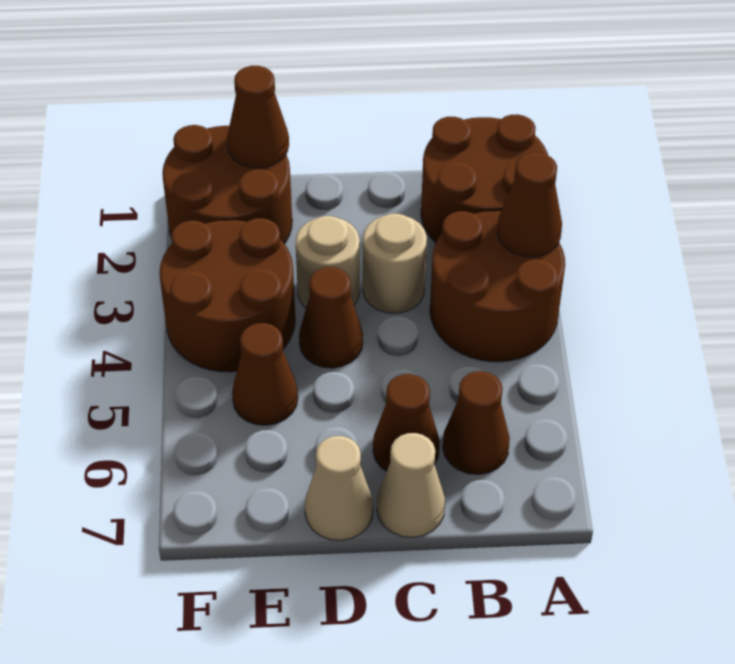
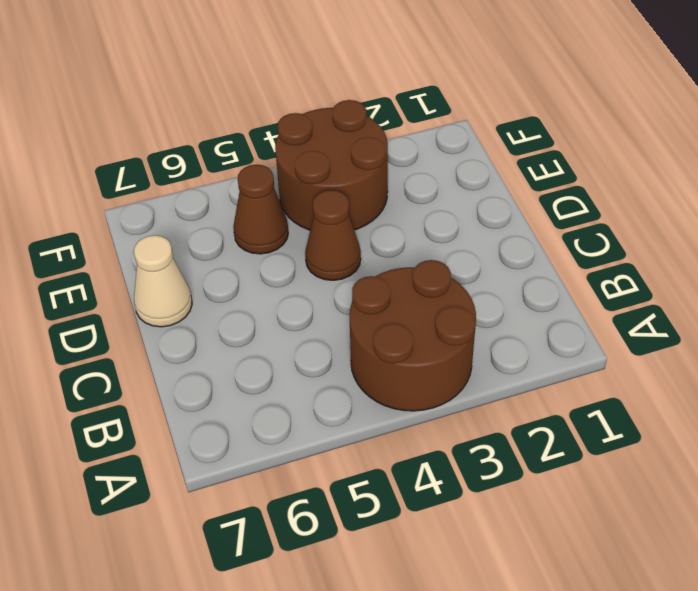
none -> brown round brick A1:B2 level 1
none -> brown cone B6 level 1
none -> tan round brick C3 level 1

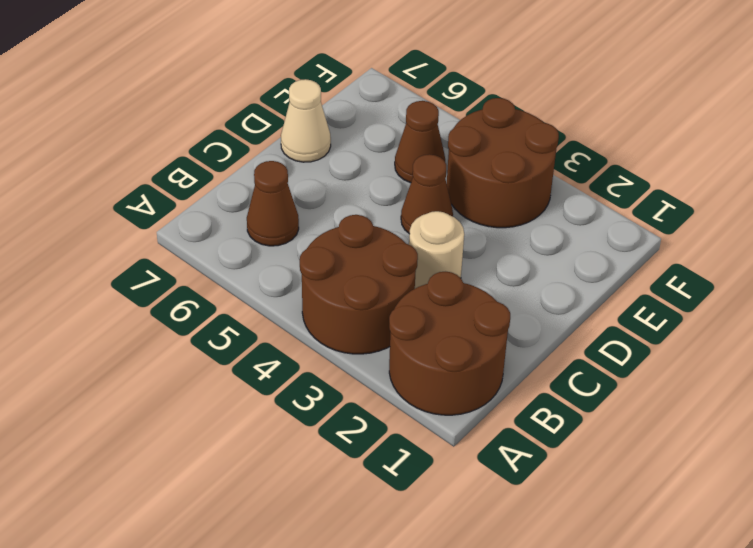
none -> brown cone C6 level 1
none -> tan cone C7 level 1
none -> tan round brick D3 level 1

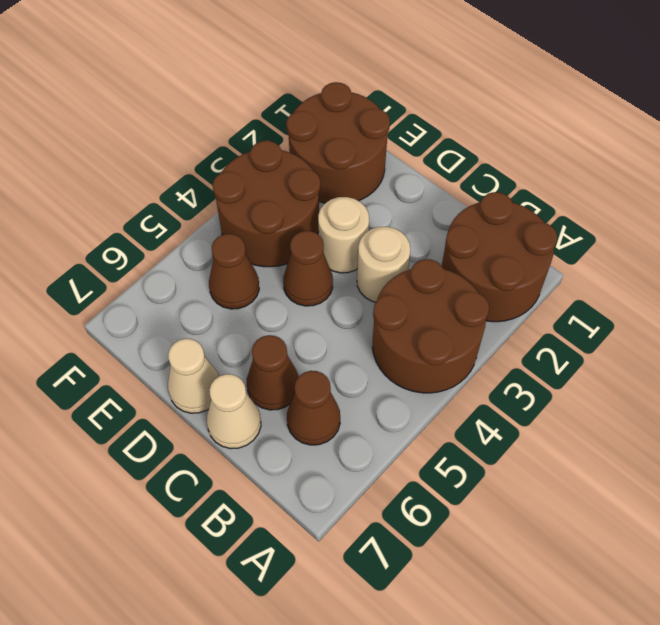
none -> brown cone A3 level 2
none -> brown cone E1 level 2

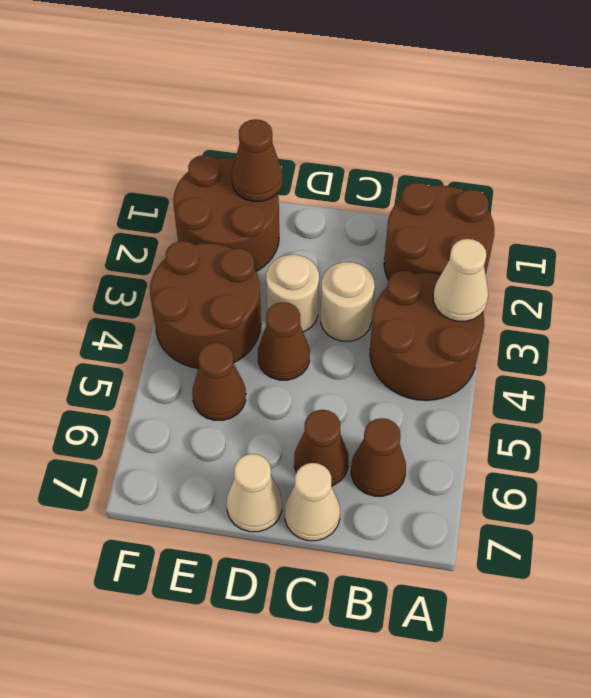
tan cone A3 level 2 -> brown cone A3 level 2

